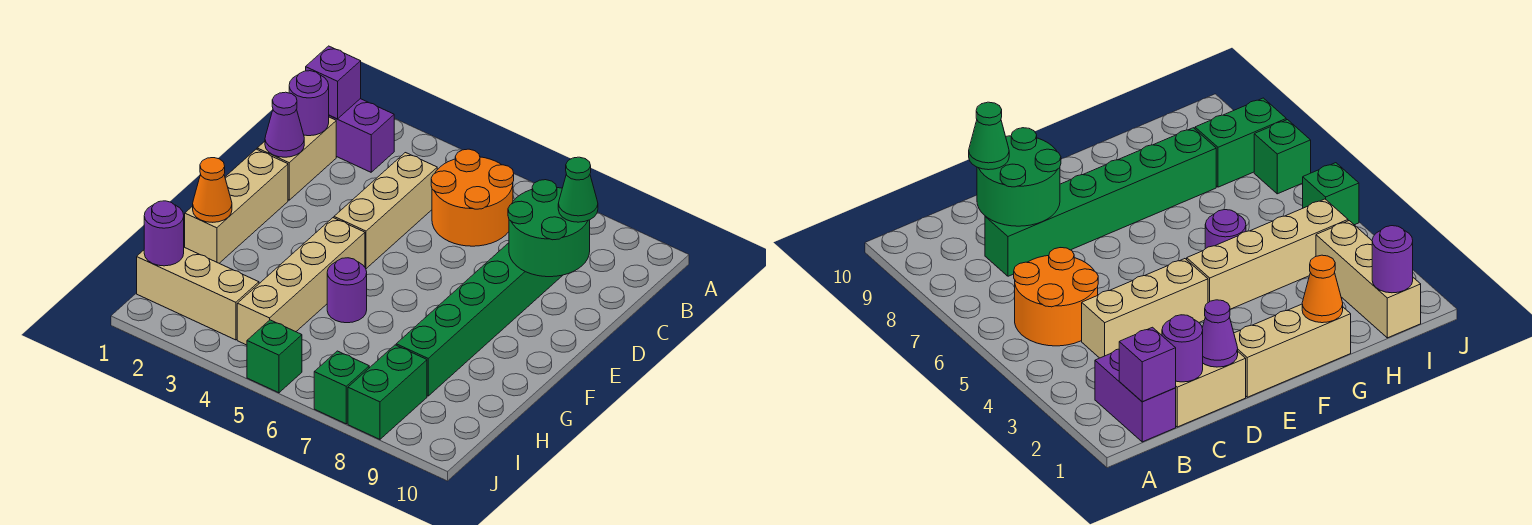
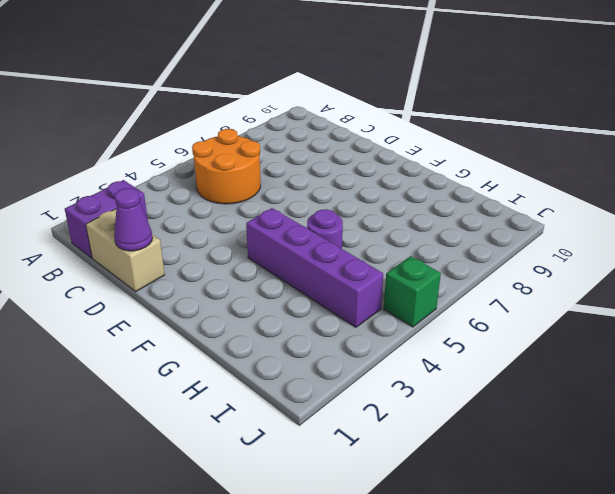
purple brick F4:I4 level 1 -> tan brick F4:I4 level 1
none -> tan brick C4:E4 level 1
none -> green brick C8:H8 level 1
none -> tan brick E1:G1 level 1

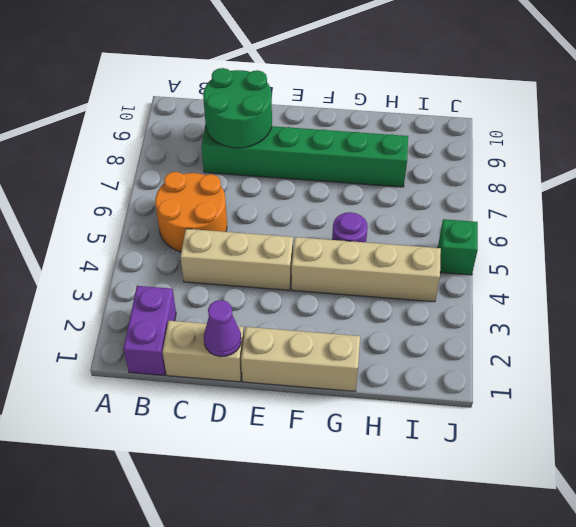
none -> tan brick I1:I3 level 1
none -> green brick I8:J8 level 1
none -> green brick J7 level 1

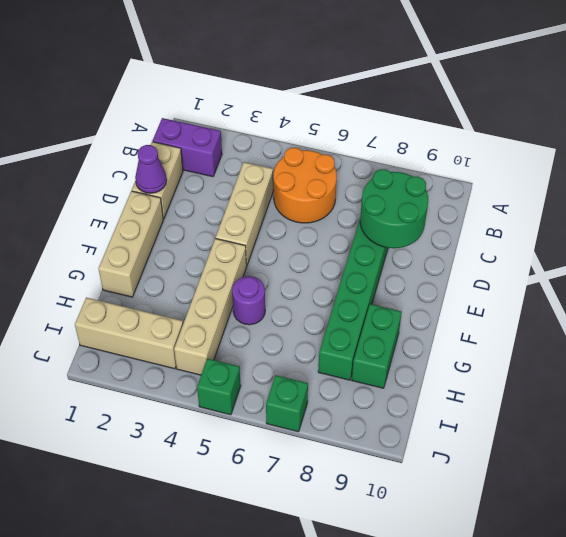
green brick G9:H9 level 1 -> green brick I8:J8 level 1
none -> purple brick B1 level 2
none -> purple round brick C1 level 2
none -> orange cone G1 level 2

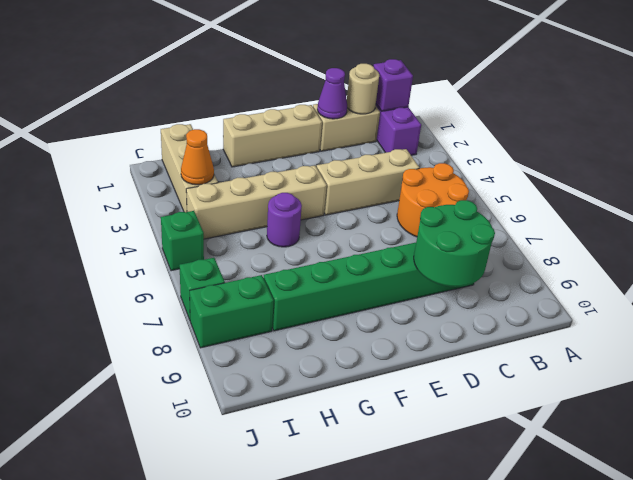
tan round brick C1 level 2 -> purple round brick C1 level 2
orange cone I3 level 2 -> orange cone G1 level 2
none -> purple round brick I1 level 2
none -> green cone C9 level 3

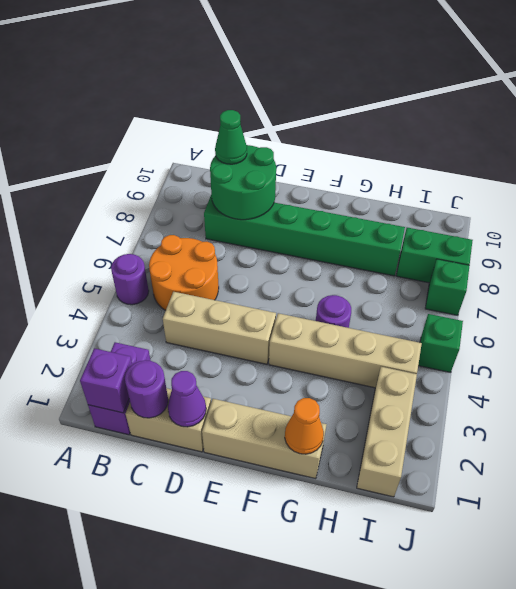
purple round brick A5 level 1 -> purple round brick I1 level 2

